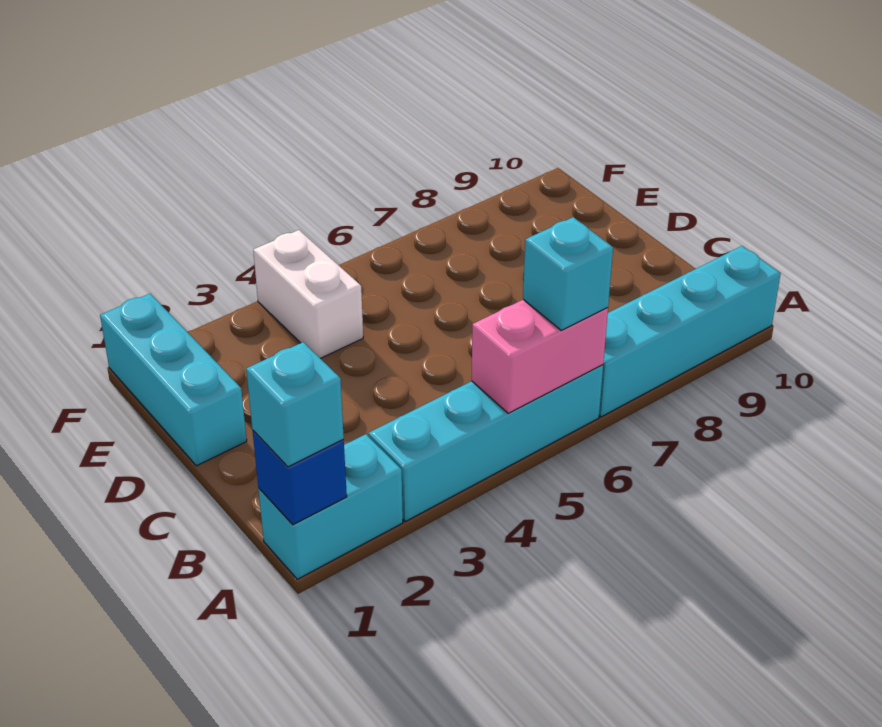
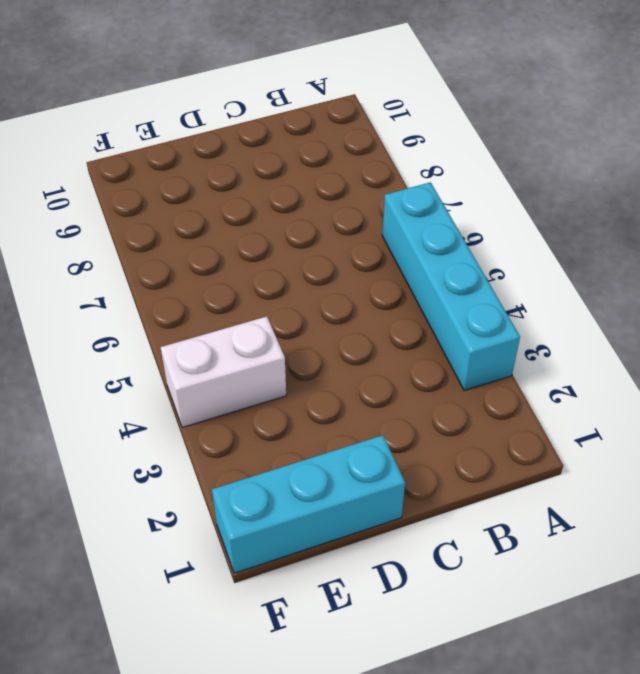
none -> cyan brick A1:A2 level 1
none -> cyan brick A7:A10 level 1

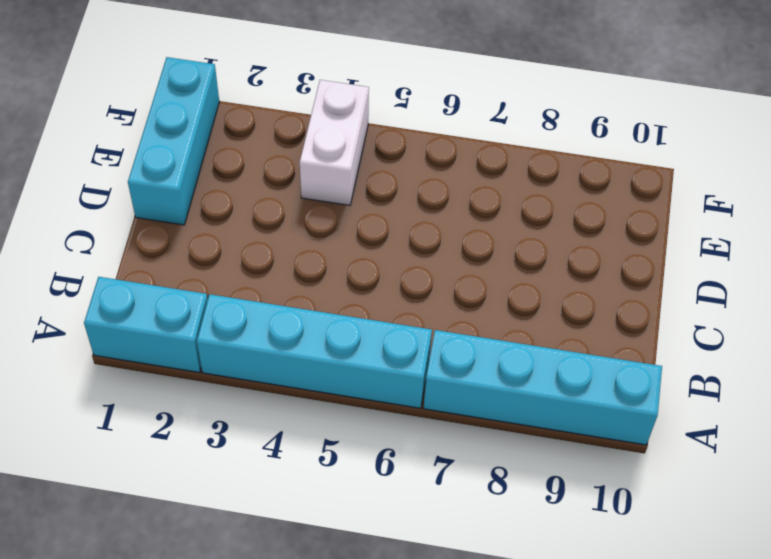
none -> blue brick A1 level 2
none -> pink brick A5:A6 level 2

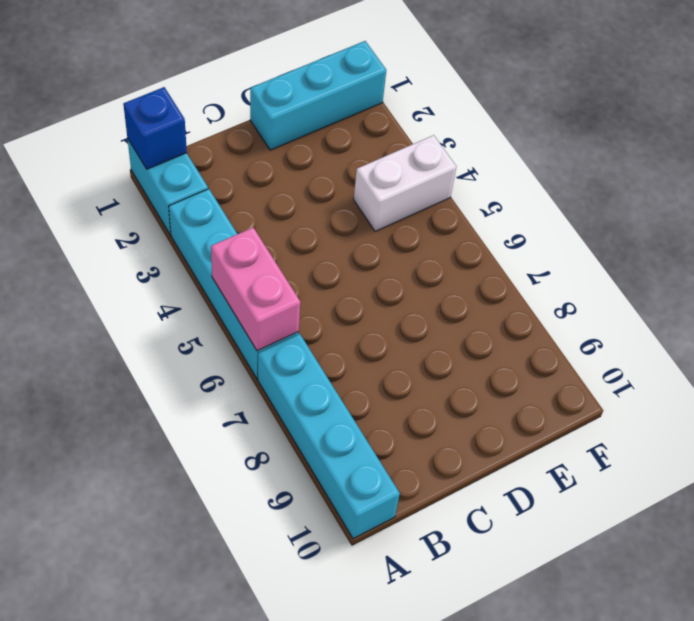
none -> cyan brick A1 level 3
none -> cyan brick A6 level 3

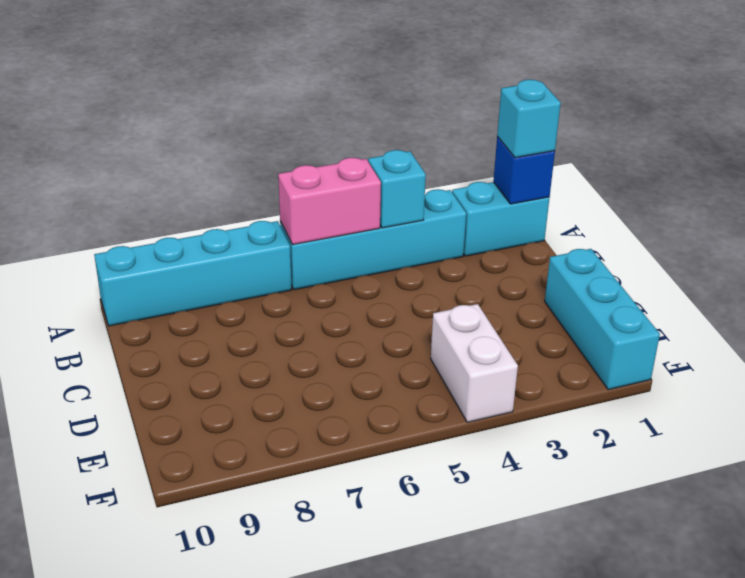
cyan brick A4 level 2 -> cyan brick A6 level 3

